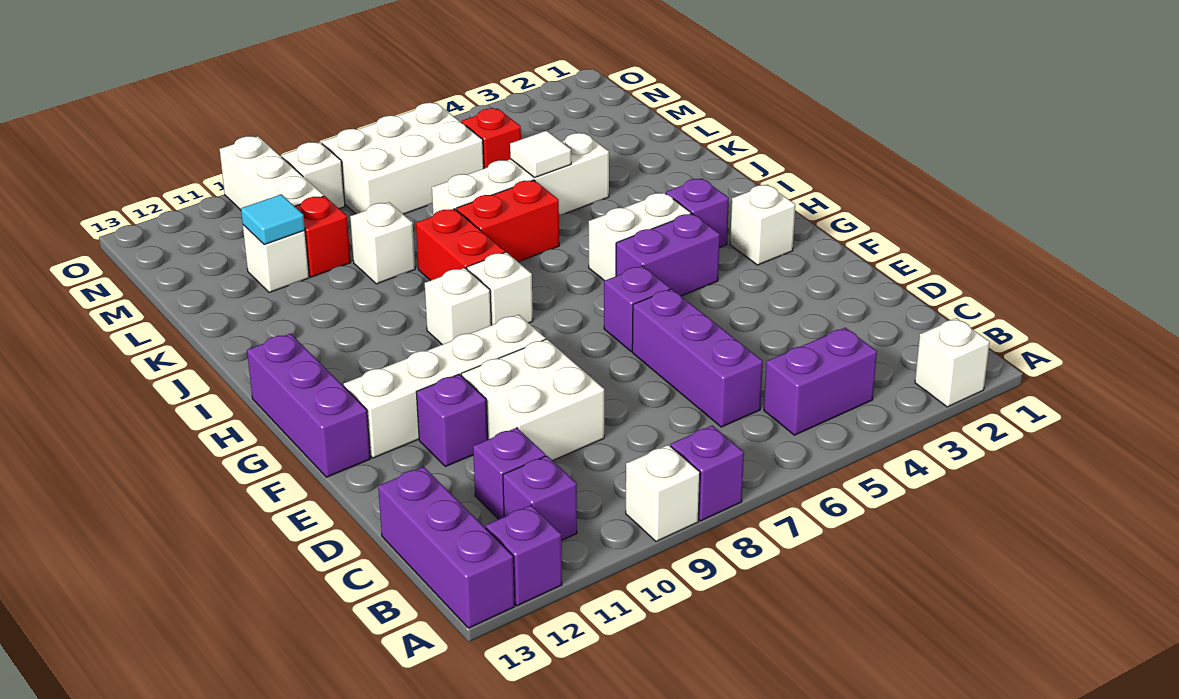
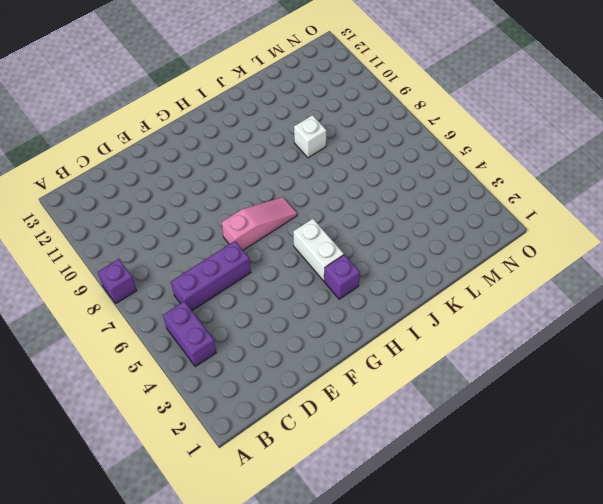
pink slope F7:H7 level 1 top F -> none
none -> white brick A2 level 1
none -> white brick A9 level 1
none -> purple brick A12 level 1
none -> purple brick A13:C13 level 1

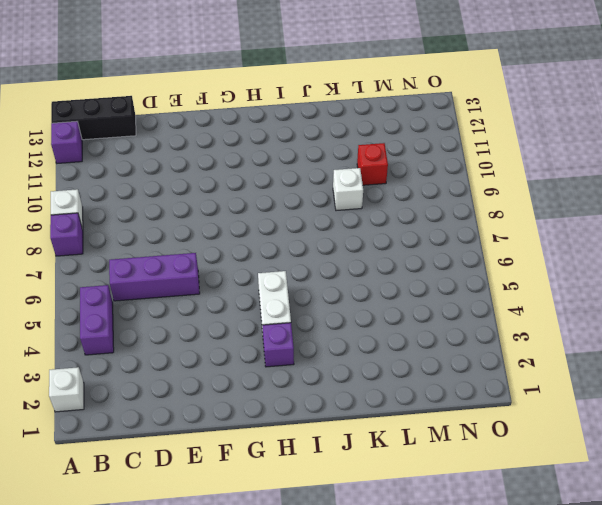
black brick A13:C13 level 1 -> purple brick A13:C13 level 1
none -> purple brick B11 level 1
none -> purple brick C11 level 1
none -> white brick D9:E10 level 1
none -> purple brick E11 level 1

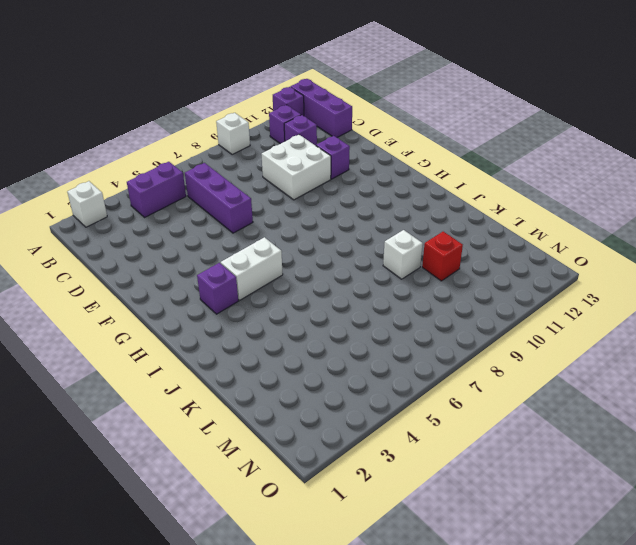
none -> purple brick A8 level 1
none -> purple brick F6 level 1
none -> white brick F9:F12 level 1
none -> purple brick F13:H13 level 1

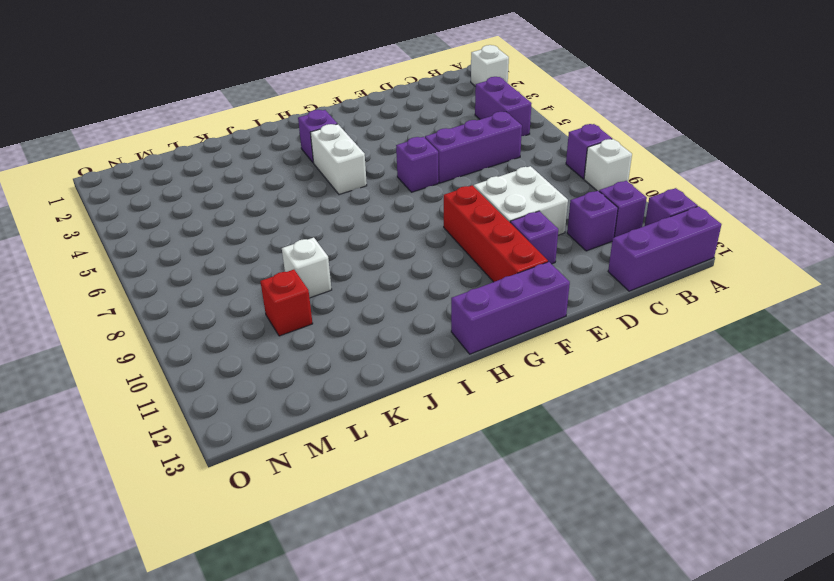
red brick F9:F12 level 1 -> white brick F9:F12 level 1
none -> white brick G2 level 1
none -> purple brick G4:G5 level 1
none -> white brick H8 level 1
none -> white brick H9 level 1

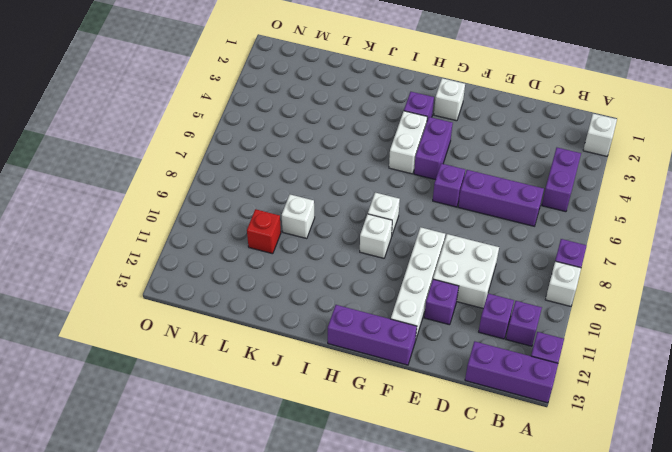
none -> red brick I8:J8 level 1
none -> red brick J6:J7 level 1
none -> white brick K4:K7 level 1
none -> white brick L11 level 1

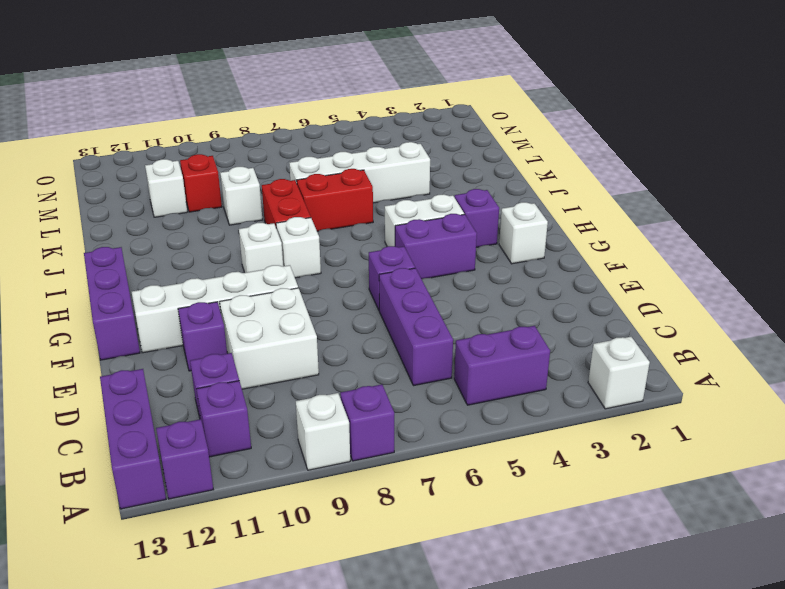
none -> red brick M5 level 1
none -> white brick M6:N8 level 1
none -> white brick M10:O10 level 1
none -> white brick N9 level 1

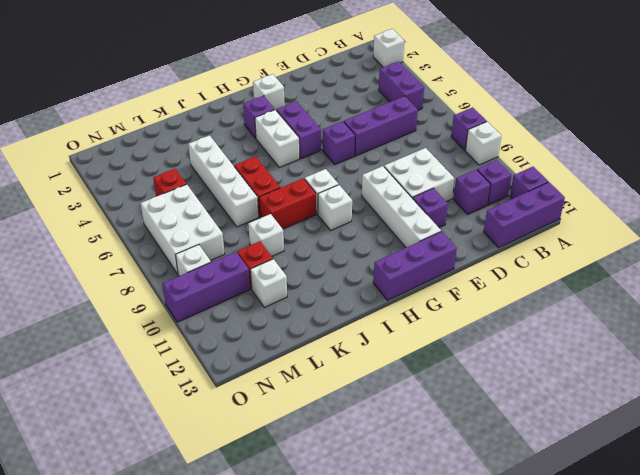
purple brick M10:O10 level 1 -> white brick M10:O10 level 1
none -> white tile K5 level 2
none -> cyan tile L11 level 2

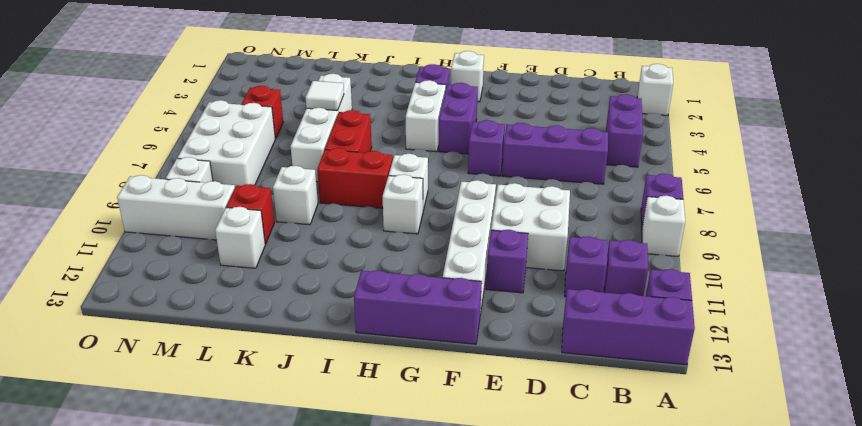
none -> cyan tile L11 level 2

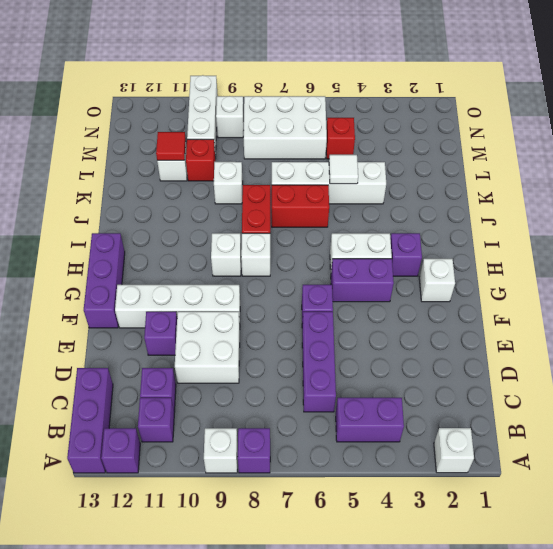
red tile L11 level 2 -> cyan tile L11 level 2

